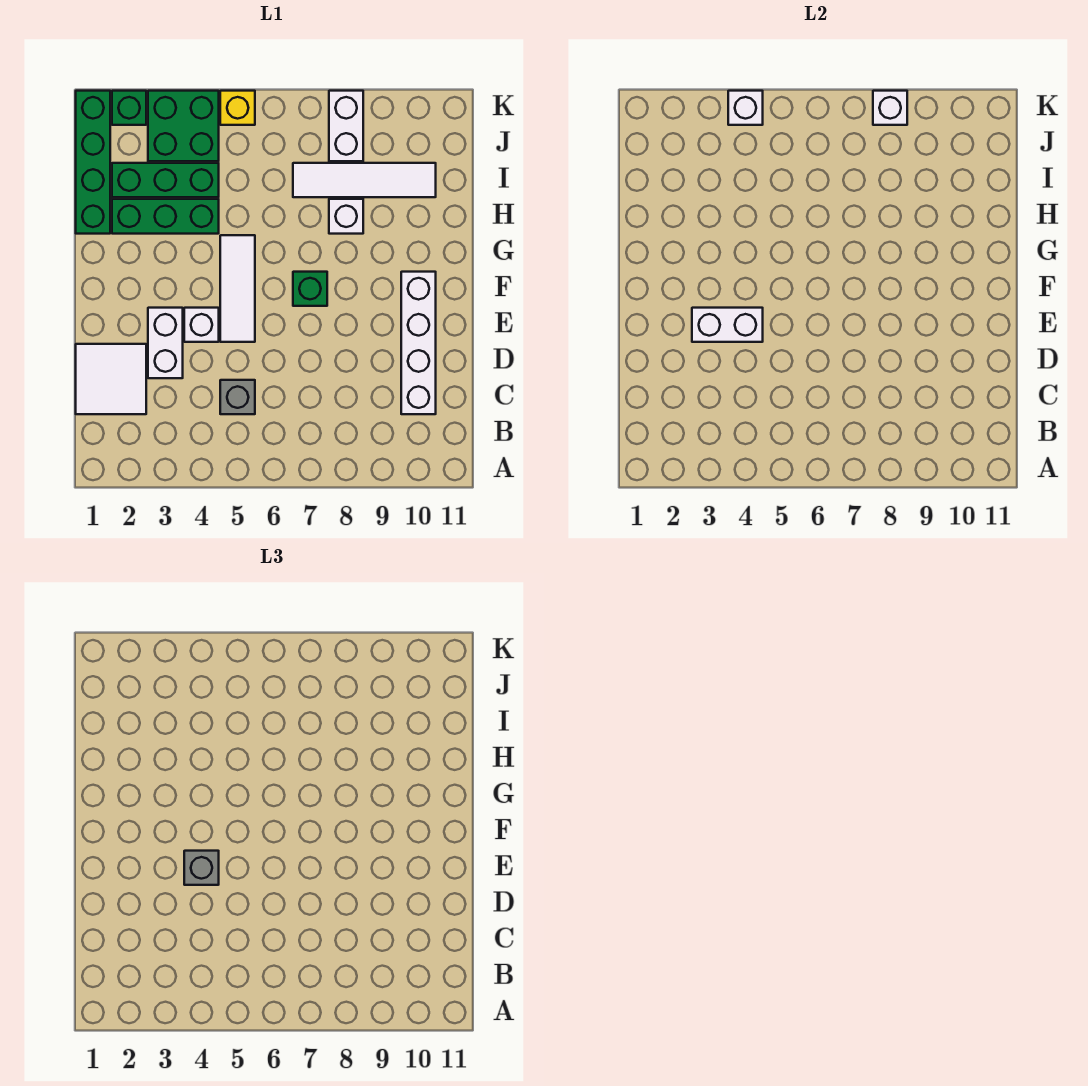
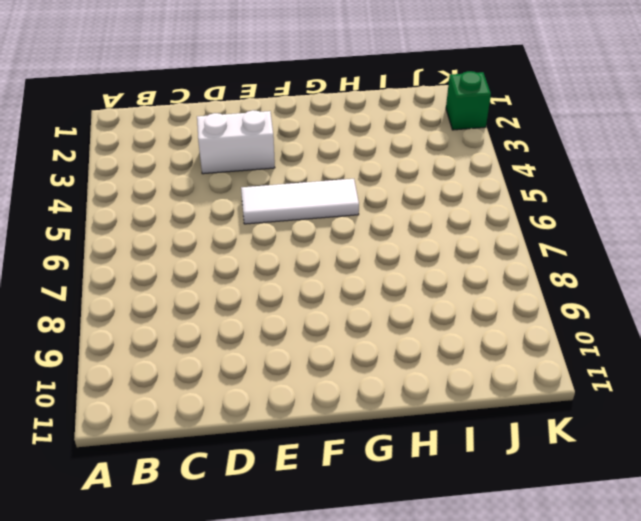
none -> white tile C1:D2 level 1
none -> grey brick C5 level 1
none -> white brick C10:F10 level 1

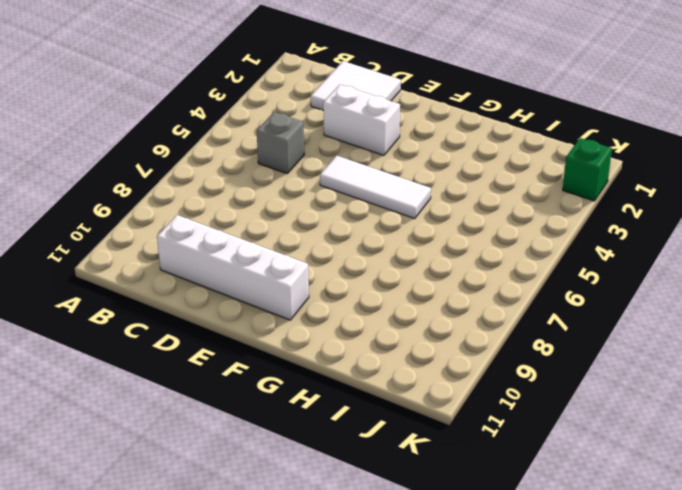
none -> white brick E4 level 1
none -> green brick F7 level 1
none -> green brick H1:K1 level 1

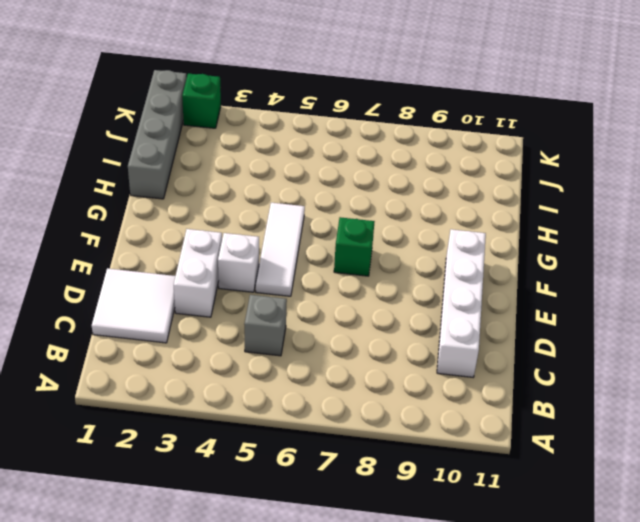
grey brick H1:K1 level 1 -> green brick H1:K1 level 1
none -> green brick H2:H4 level 1
none -> white brick H8 level 1
none -> green brick I2:I4 level 1

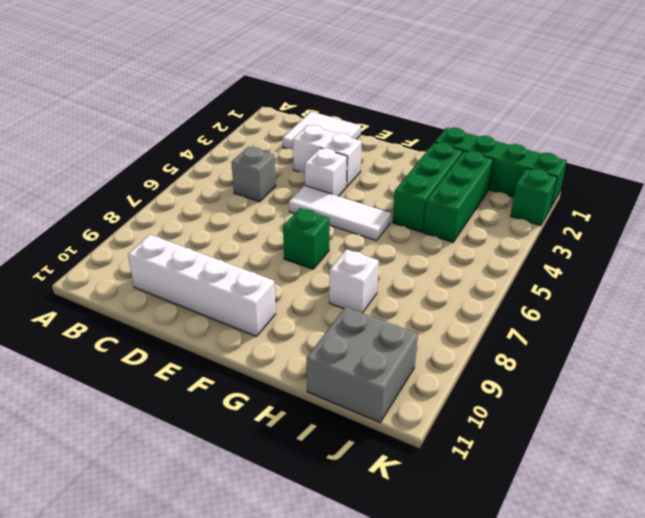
grey brick I10:J11 level 1 -> white tile I7:I10 level 1
none -> green brick J3:K4 level 1
none -> white brick J8:K8 level 1
none -> yellow brick K5 level 1

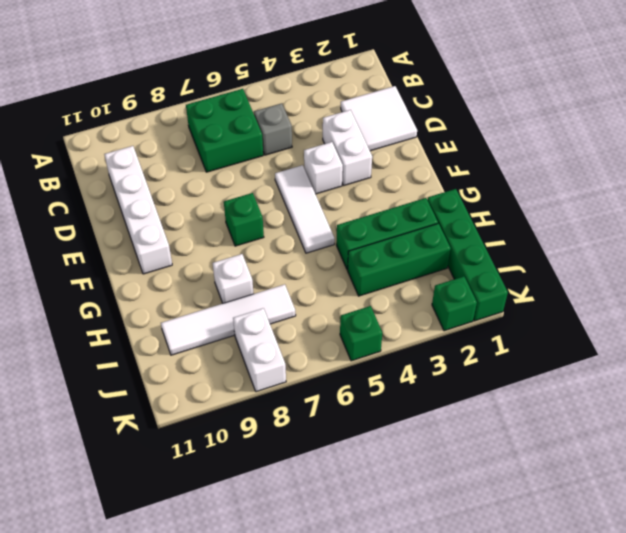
green brick B6:C7 level 1 -> green brick J3:K4 level 1
green brick K5 level 1 -> yellow brick K5 level 1
none -> white brick E3:E4 level 2
none -> white brick K4 level 2
none -> white brick K8 level 2

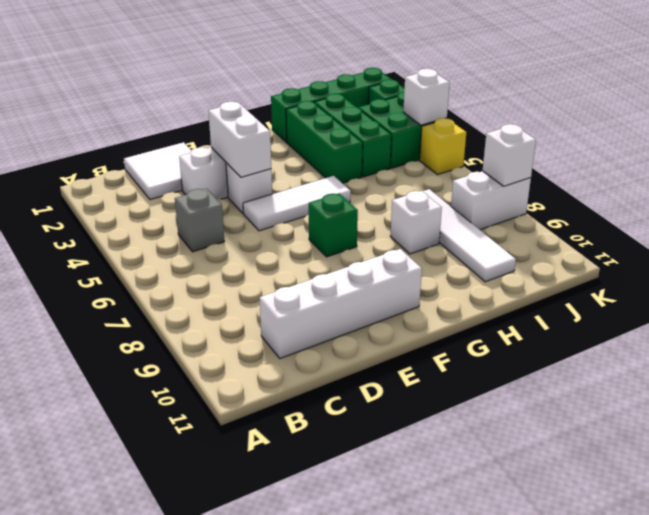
none -> grey brick E4 level 3

